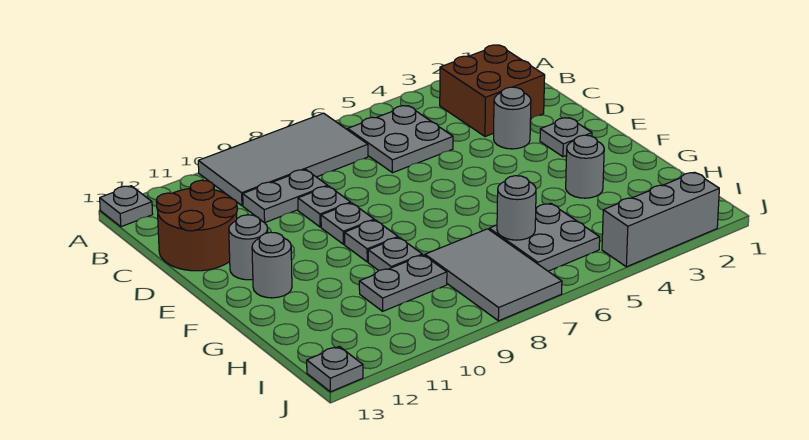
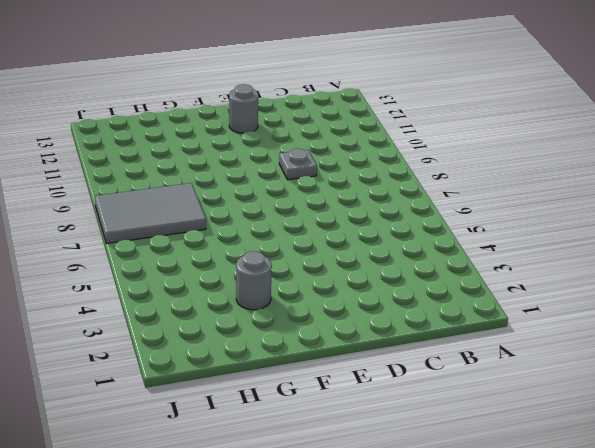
none -> grey tile A7:B10 level 1
none -> grey plate A13 level 1
none -> brown brick B2:C3 level 1

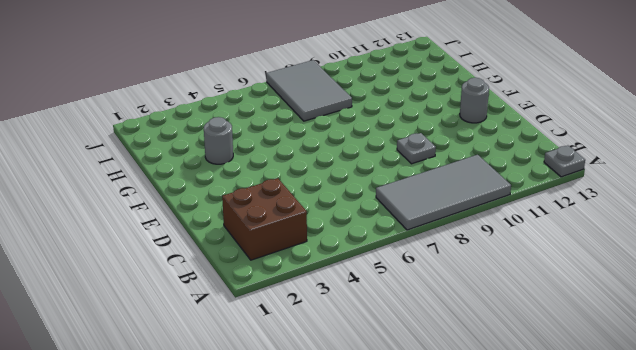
none -> grey plate B5:C6 level 1
none -> grey plate C9:C10 level 1
none -> brown round brick C12:D13 level 1

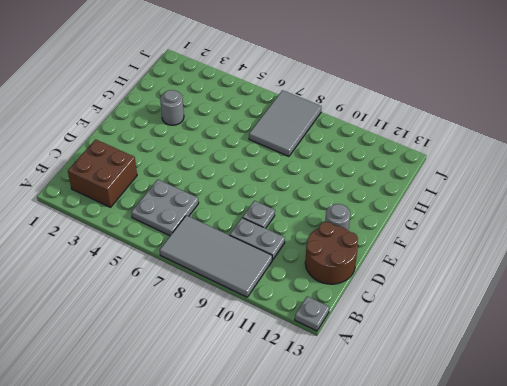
none -> grey round brick D3 level 1
none -> grey plate E2 level 1
none -> grey plate E9 level 1

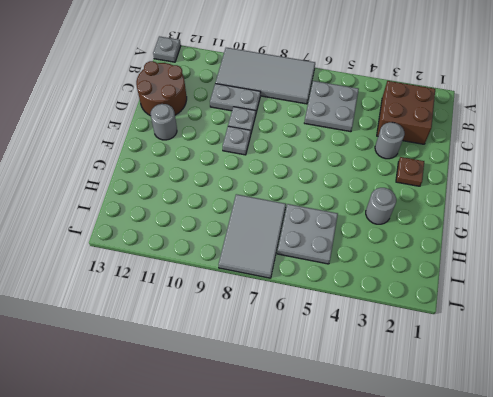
brown plate E2 level 1 -> grey plate E2 level 1
none -> grey plate F9 level 1
none -> grey round brick F12 level 1
none -> grey plate G9 level 1

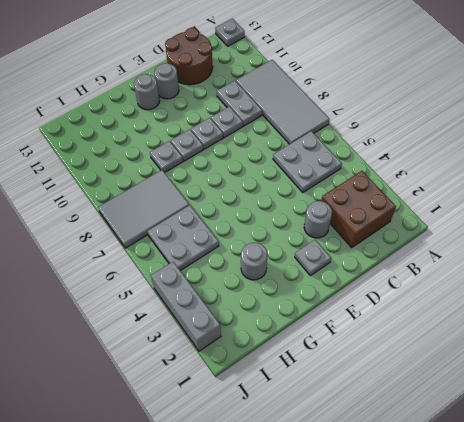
none -> grey plate H9:H10 level 1
none -> grey plate J13 level 1
none -> grey round brick H6 level 2

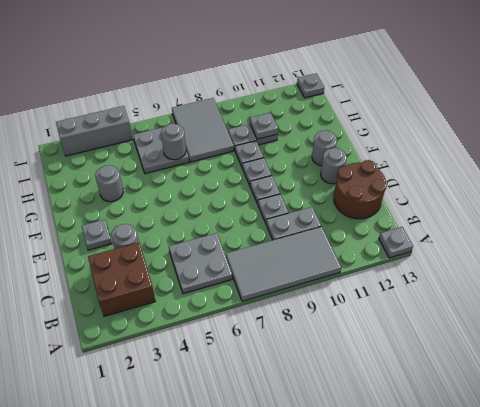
grey plate H10 level 2 -> none

